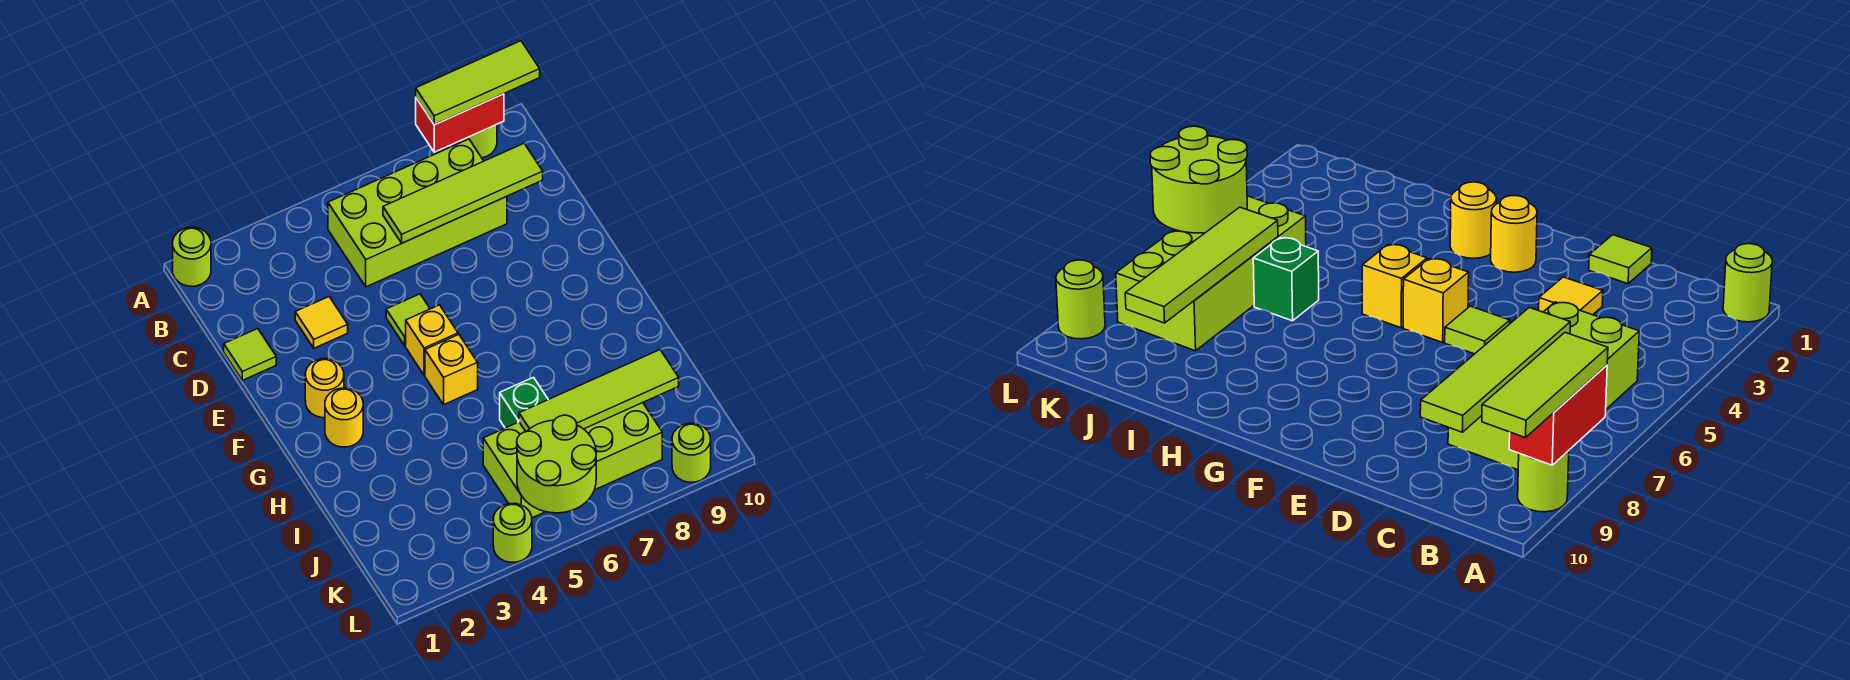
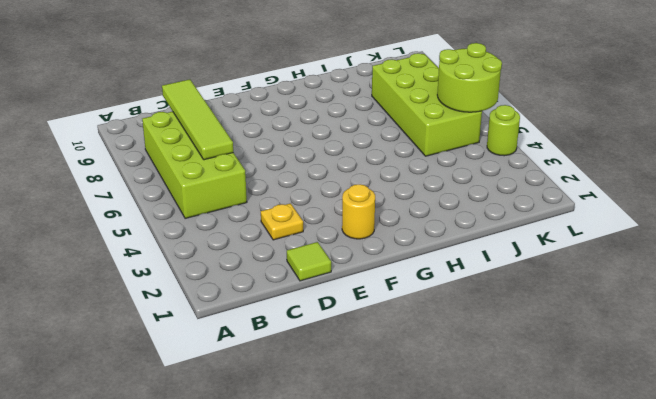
yellow plate D3 level 1 -> yellow tile D3 level 1
none -> lime round brick A1 level 1
none -> lime round brick A9 level 1
none -> lime tile E5 level 1

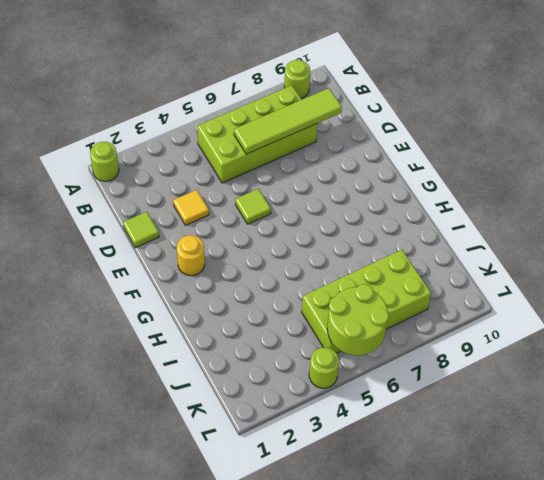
none -> yellow brick F5 level 1
none -> yellow round brick G2 level 1
none -> yellow brick G5 level 1

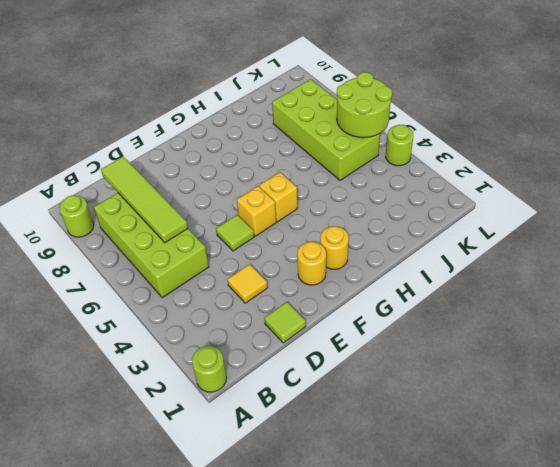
none -> green brick I6 level 1
none -> lime round brick L9 level 1
none -> red brick A8:A9 level 2

